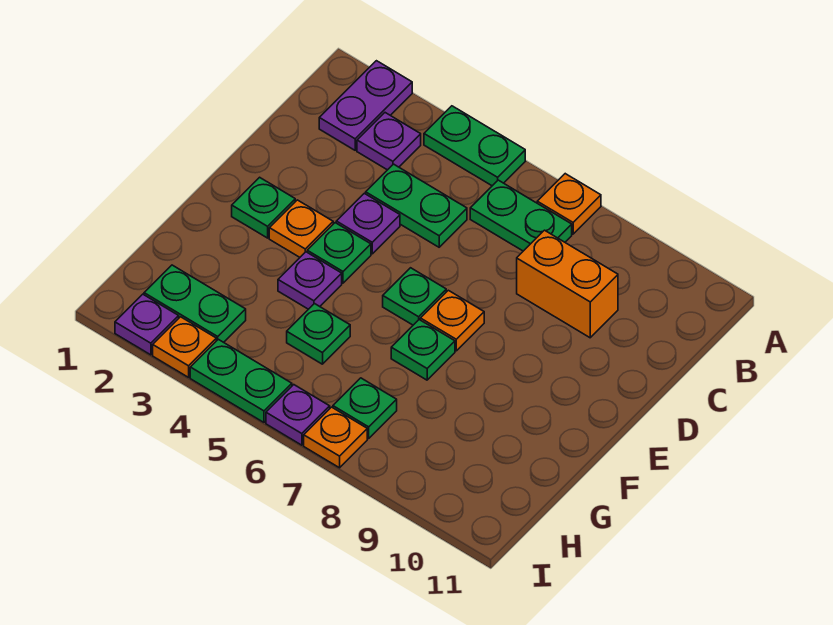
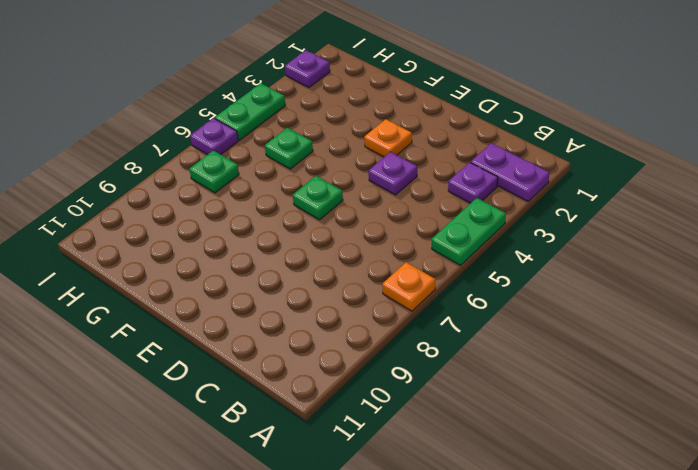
none -> green plate B6:B7 level 1
none -> green plate C4:C5 level 1
none -> orange brick C8:C9 level 1

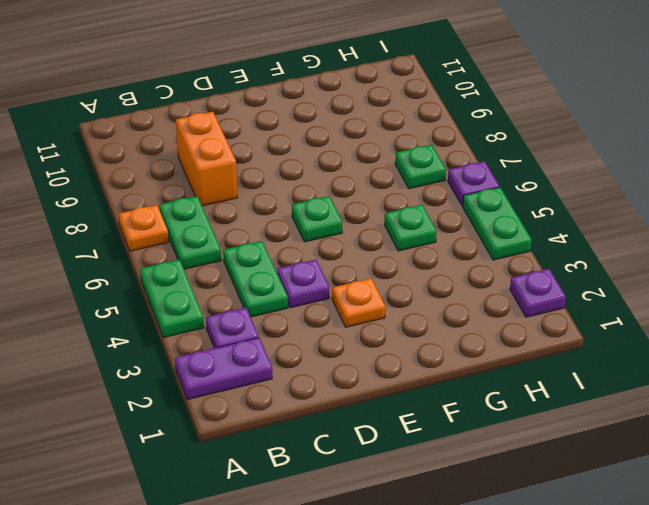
none -> green plate E2 level 1
none -> green plate E4 level 1
none -> orange plate E7 level 1

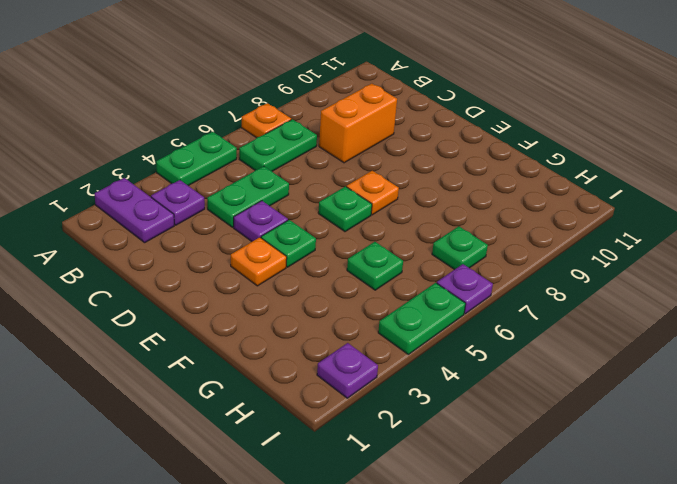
none -> green plate E2 level 1
none -> purple plate F4 level 1
none -> green plate F7 level 1

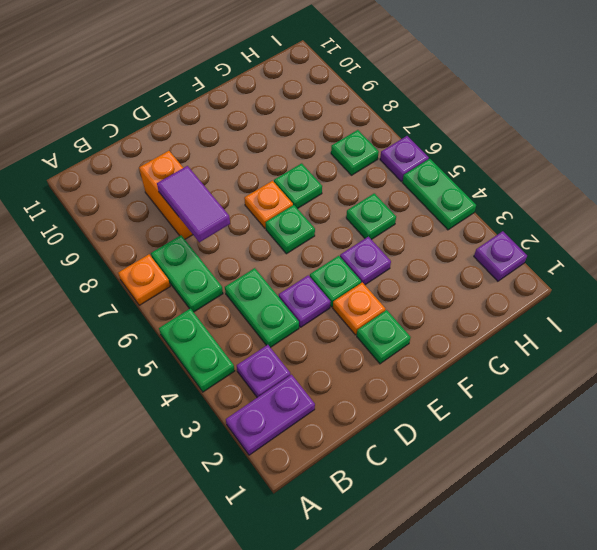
purple tile C7:C8 level 2 -> none
none -> green plate H2:H3 level 1
none -> orange plate I3 level 1
none -> orange plate I7 level 1

